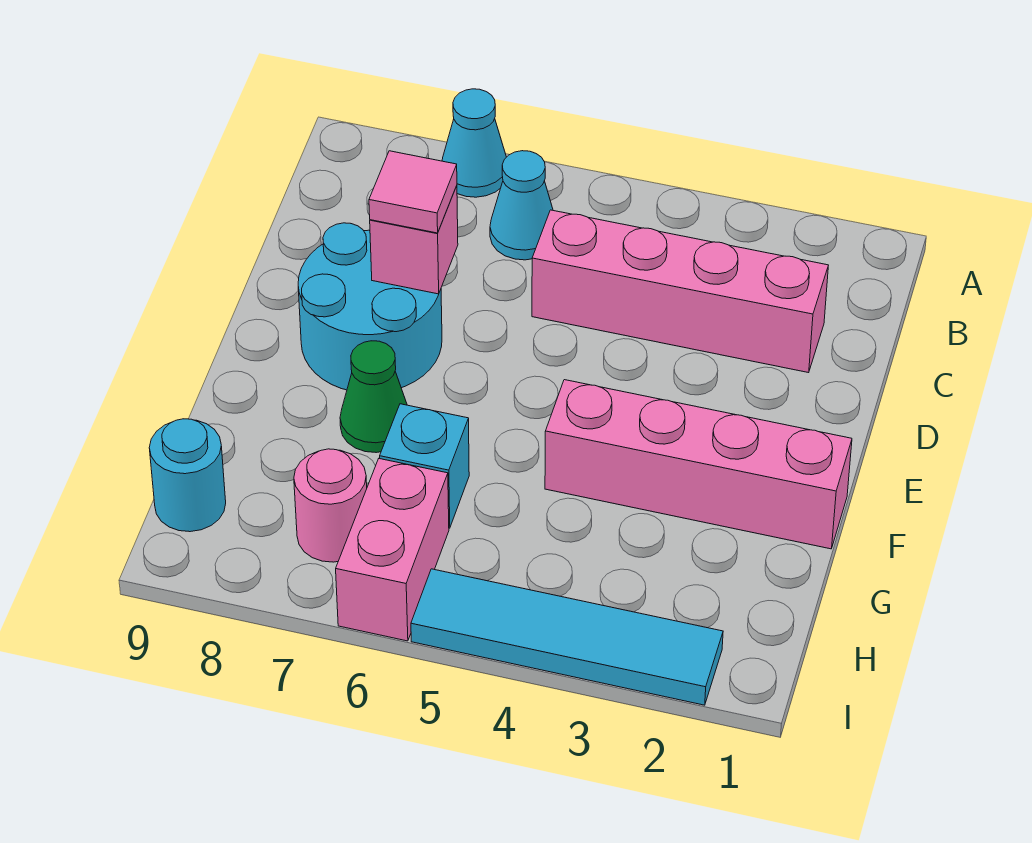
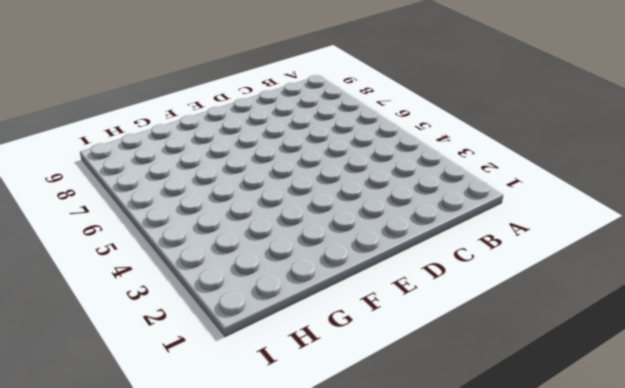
none -> cyan cone A7 level 1
none -> cyan cone B6 level 1
none -> pink brick C2:C5 level 1

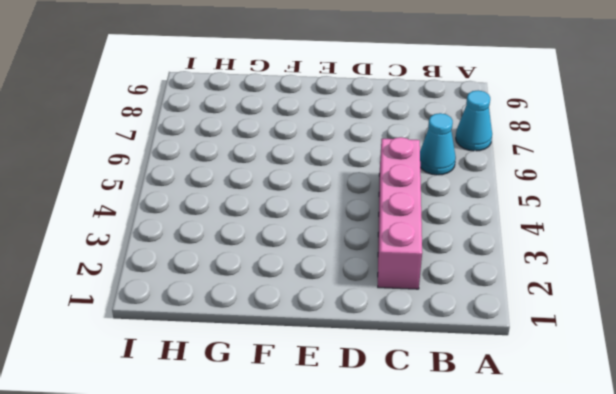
none -> cyan round brick D7:E8 level 1
none -> pink brick F1:F4 level 1
none -> green cone F7 level 1

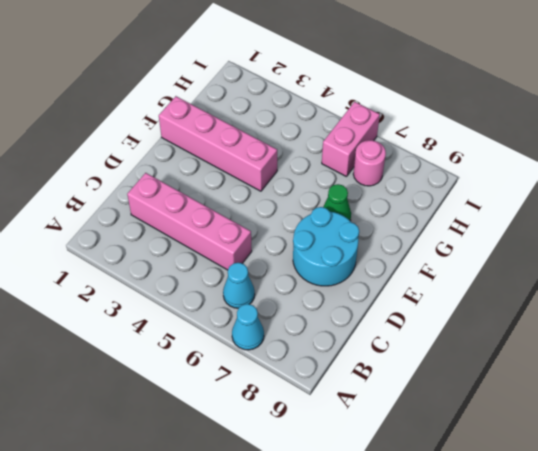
none -> cyan brick G6 level 1
none -> cyan round brick H9 level 1
none -> cyan tile I2:I5 level 1

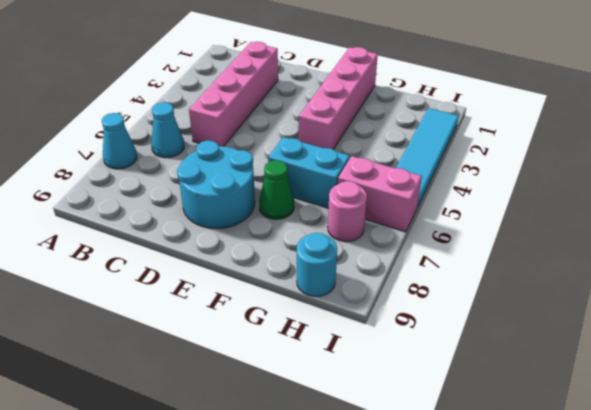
cyan brick F6:G6 level 1 -> cyan brick G6 level 1
none -> pink brick D7 level 2
none -> pink tile D7 level 3

